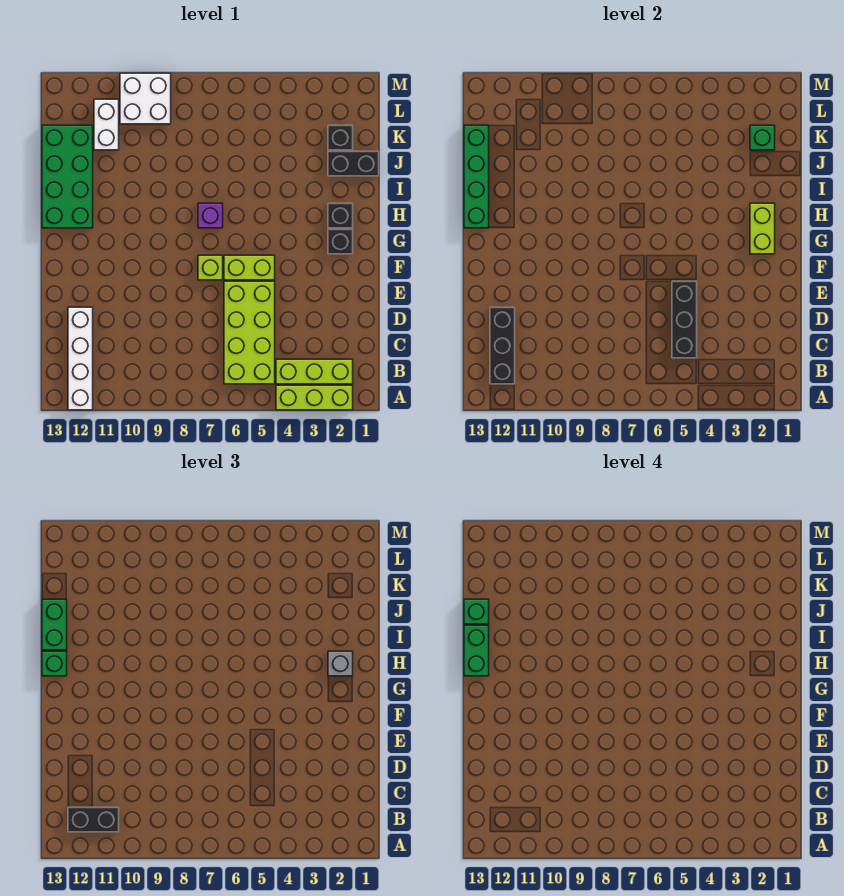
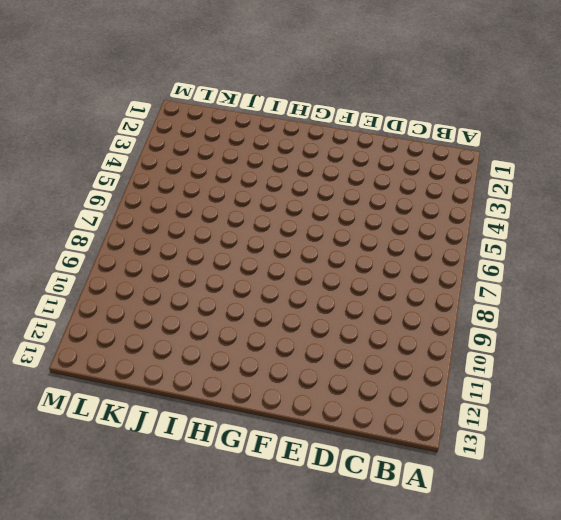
none -> lime brick A2:A4 level 1
none -> white brick A12:D12 level 1
none -> lime brick B2:B4 level 1

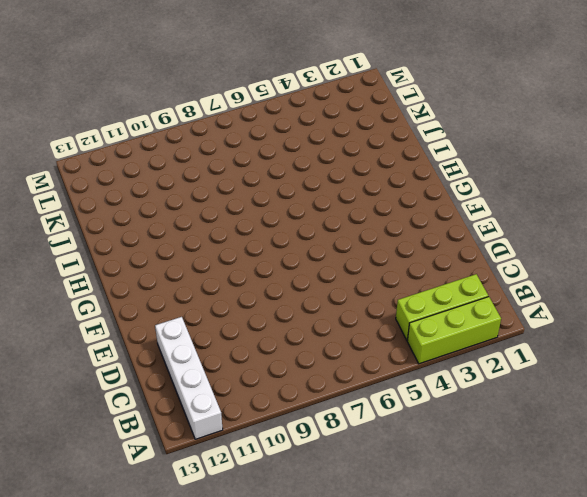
none -> lime brick B5:E6 level 1
none -> lime brick F5:F6 level 1
none -> lime brick F7 level 1

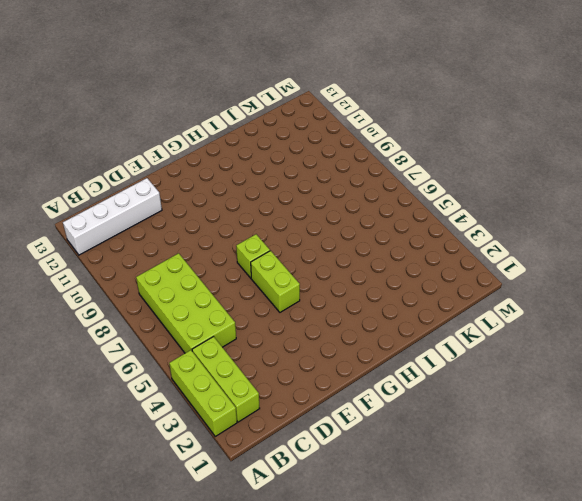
lime brick B5:C8 level 1 -> lime brick B5:E6 level 1
none -> black brick G2 level 1
none -> black brick H2 level 1
none -> purple brick H7 level 1

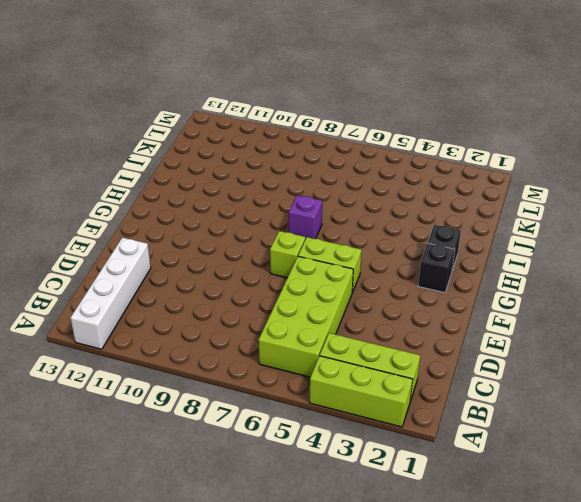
none -> green brick H12:K13 level 1
none -> black brick J1:J2 level 1
none -> black brick K2 level 1

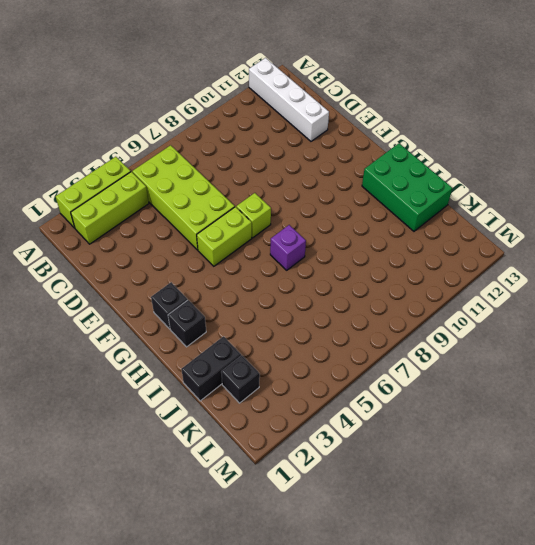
green brick H12:J13 level 1 -> green brick H12:K13 level 1
none -> white brick K11:L11 level 1
none -> white brick L9:M10 level 1
none -> black brick B12:D12 level 2

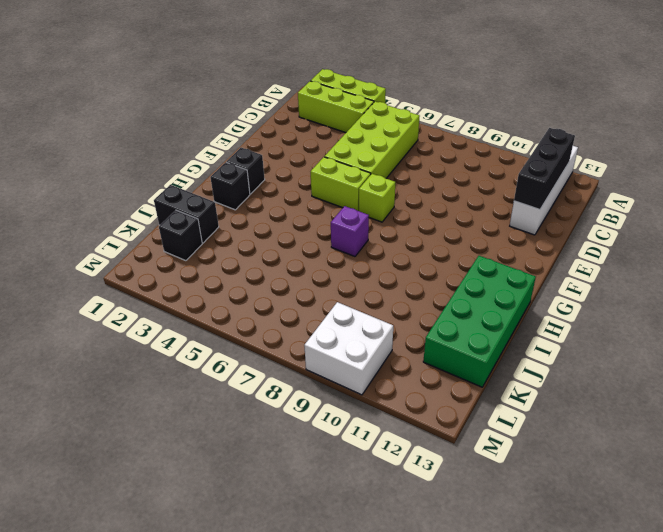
none -> white brick K11:L11 level 1
none -> black brick C5:E5 level 2
none -> lime brick G2:H2 level 2

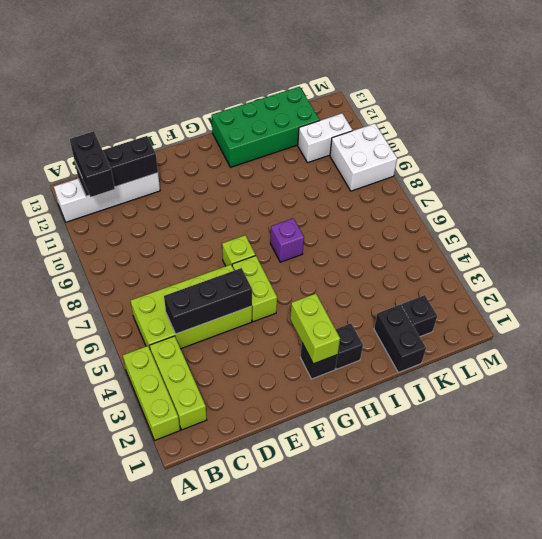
lime brick G2:G3 level 2 -> lime brick G2:H2 level 2
none -> green brick H13:K13 level 2
none -> green brick K2 level 2
none -> grey brick H2 level 3

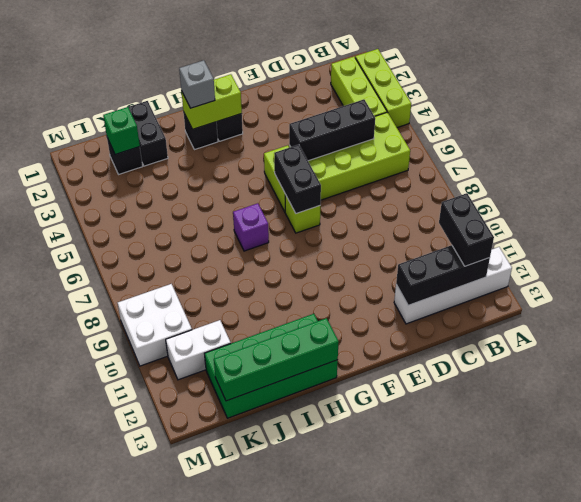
black brick F6:F7 level 2 -> none
none -> green brick H13 level 3
none -> green brick I13:J13 level 3
none -> green brick H13:I13 level 4

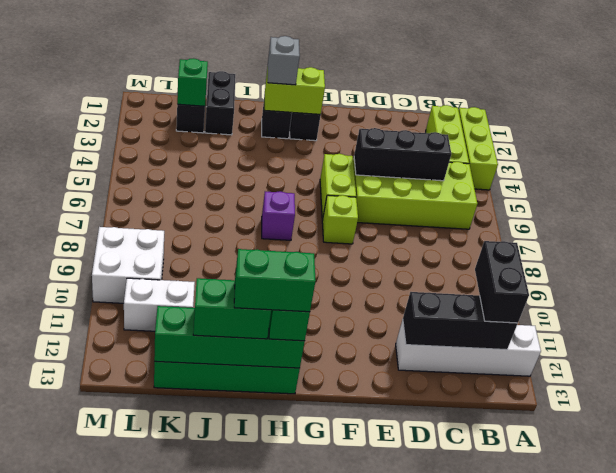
none -> green brick J13 level 4

